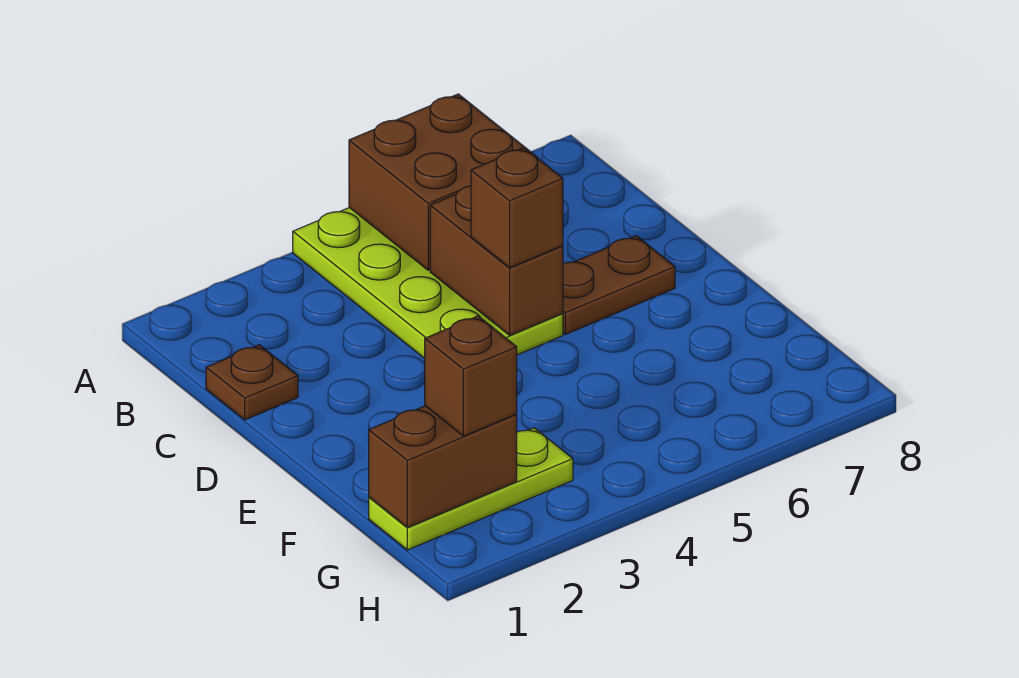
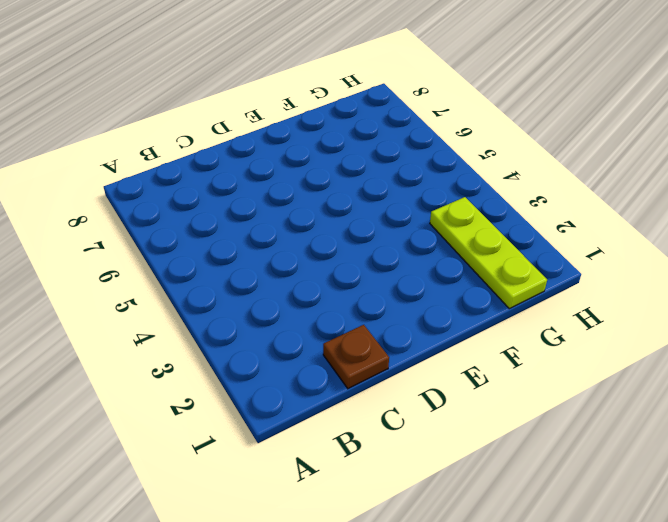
none -> lime plate A4:D5 level 1
none -> brown plate D6:D7 level 1

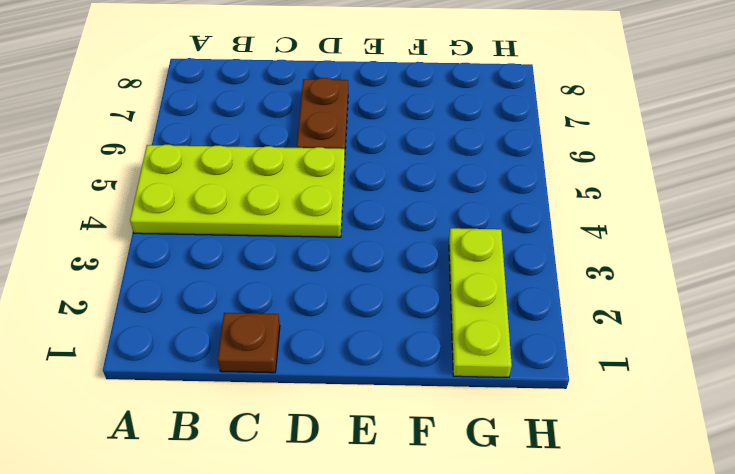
none -> brown brick A5:B6 level 2
none -> brown brick C5:D5 level 2

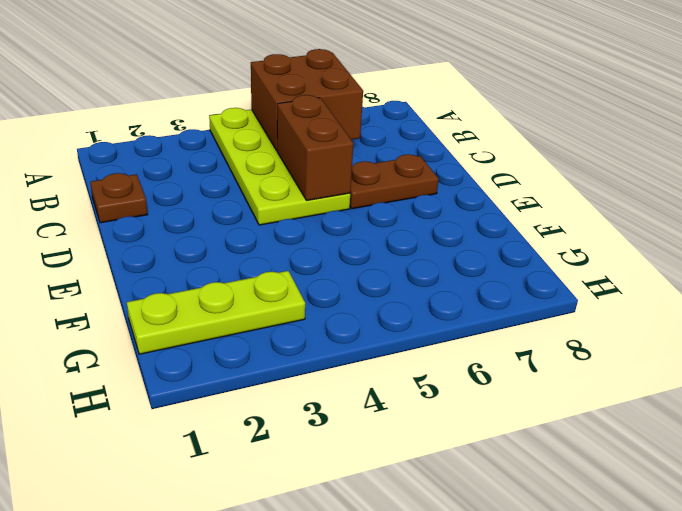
none -> brown brick G1:G2 level 2
none -> brown brick D5 level 3

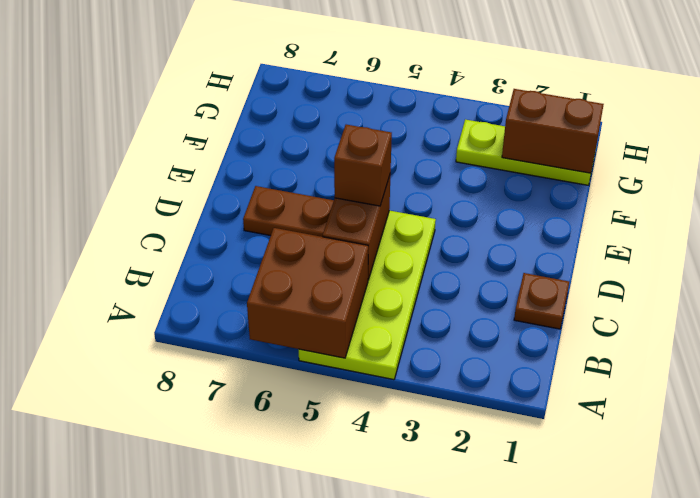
none -> brown brick G2 level 3

